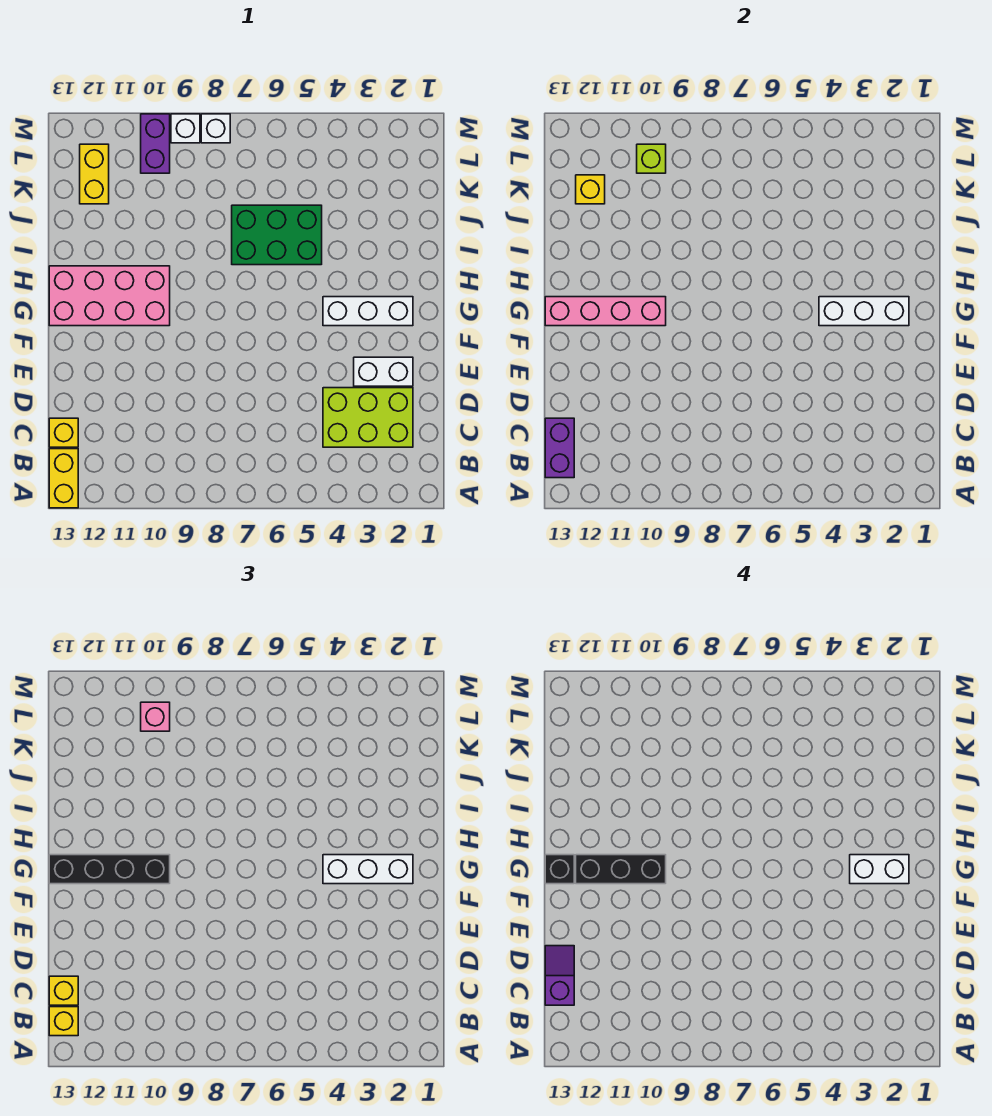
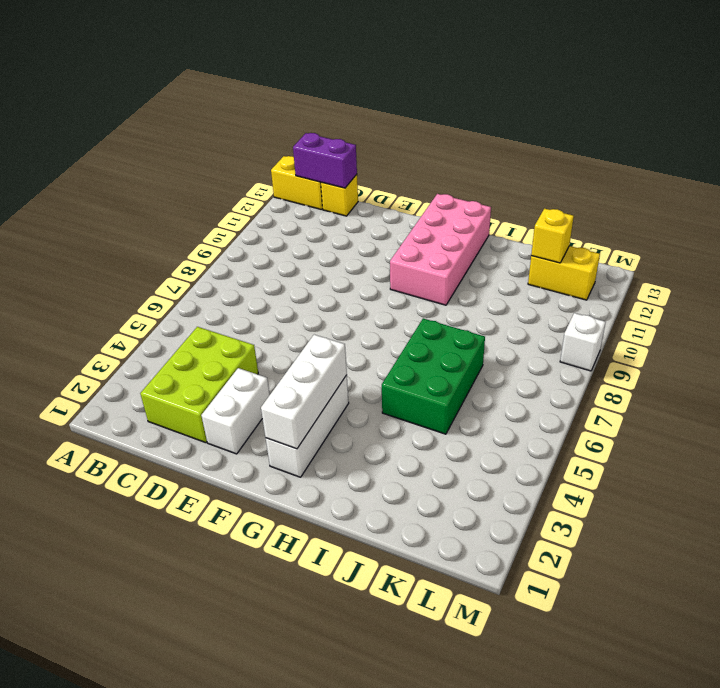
none -> purple brick L10:M10 level 1
none -> white brick M8 level 1
none -> pink brick G10:G13 level 2

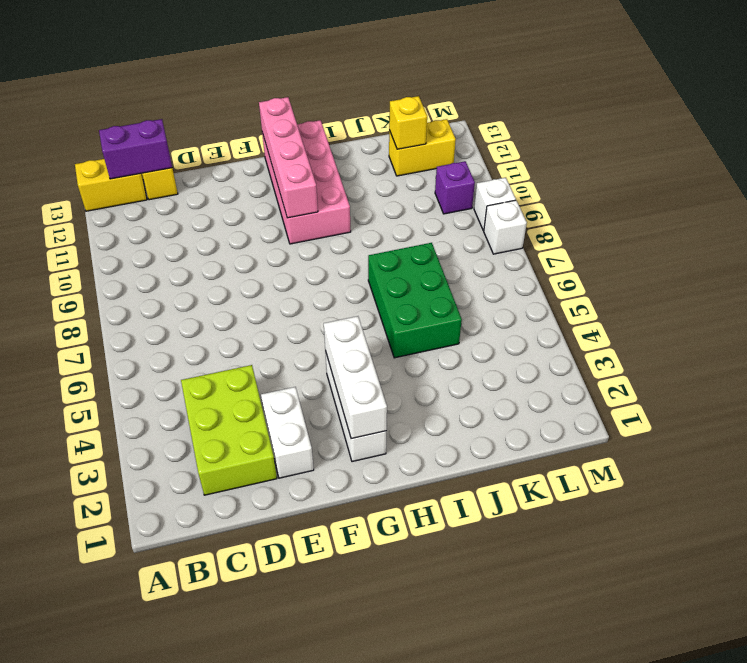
purple brick L10 level 1 -> purple brick L10:M10 level 1
none -> lime brick L10 level 2
none -> yellow brick B13 level 3
none -> yellow brick C13 level 3

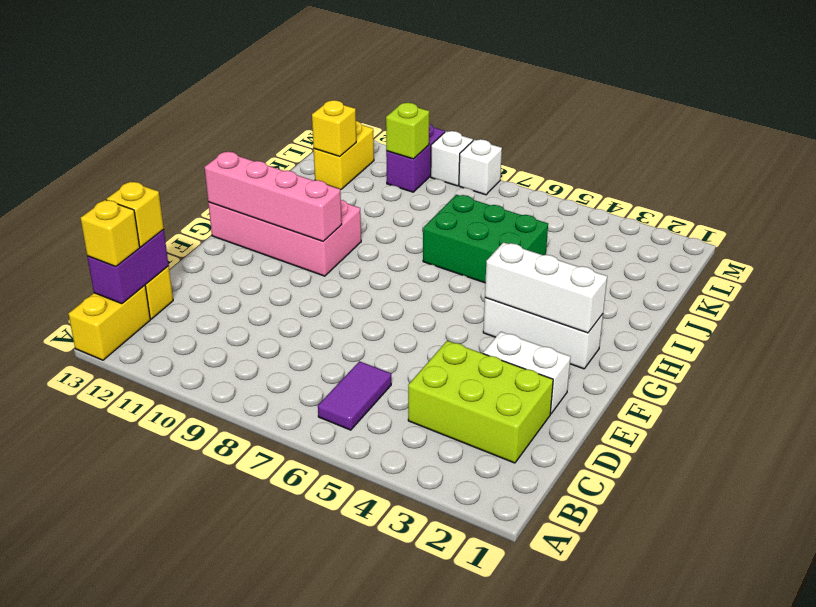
purple tile B6:C6 level 1 -> none
none -> white brick G2:G4 level 3
none -> black brick G10:G13 level 3
none -> pink brick L10 level 3

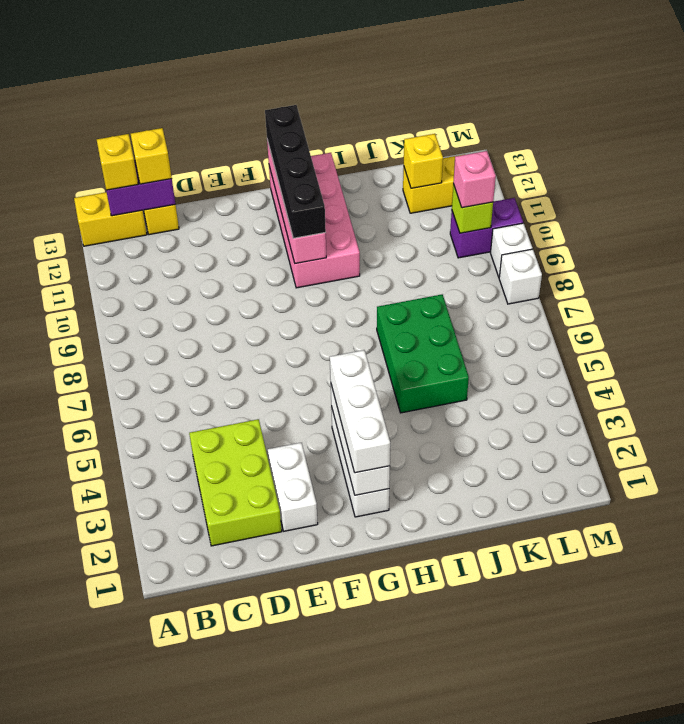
none -> purple slope C13:D13 level 4 top C
none -> white brick G2:G3 level 4
none -> black brick G10:G12 level 4

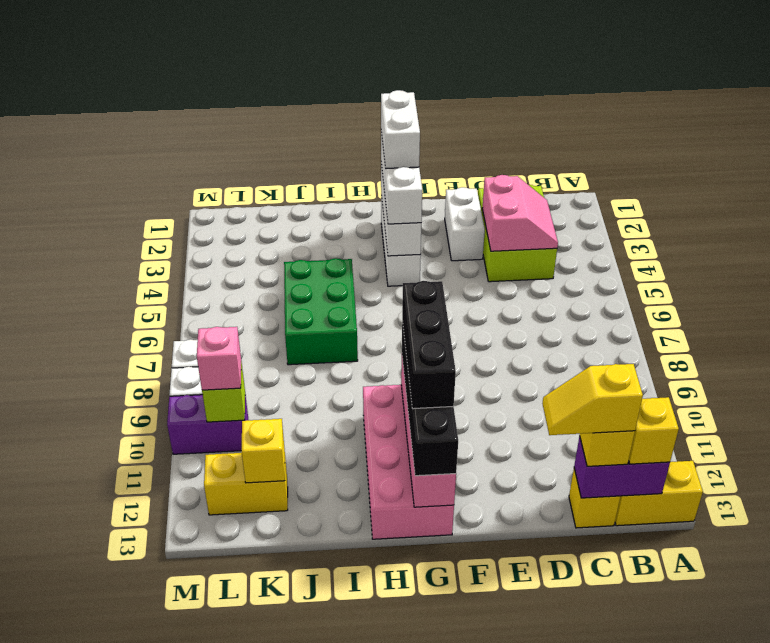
pink slope C3:D4 level 2 top D -> none
yellow slope C13:D13 level 4 top C -> purple slope C13:D13 level 4 top C
none -> black brick G13 level 4

